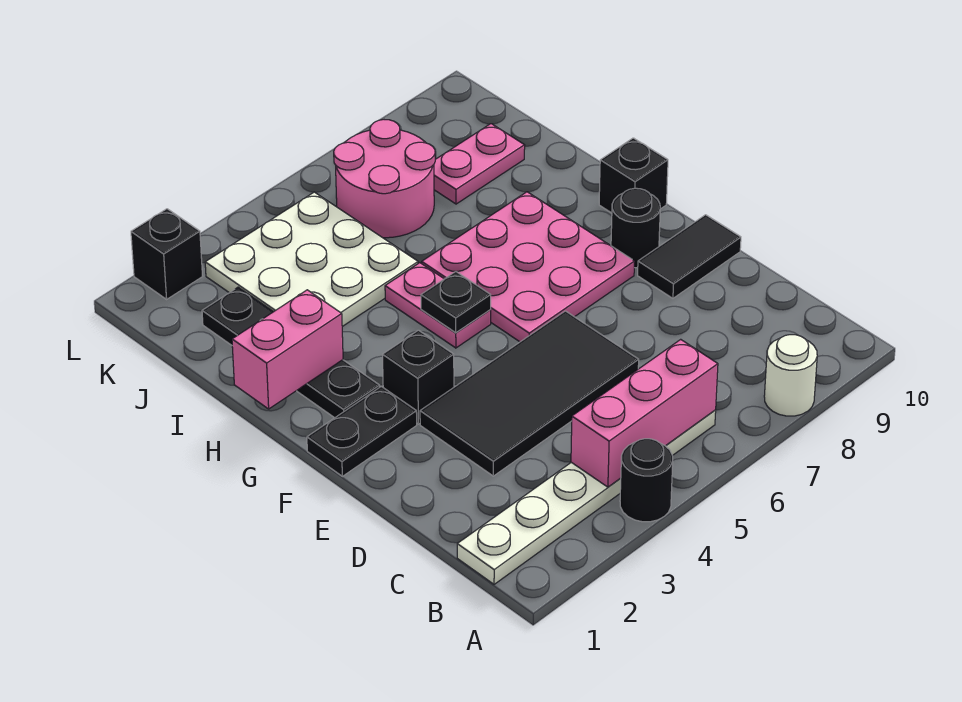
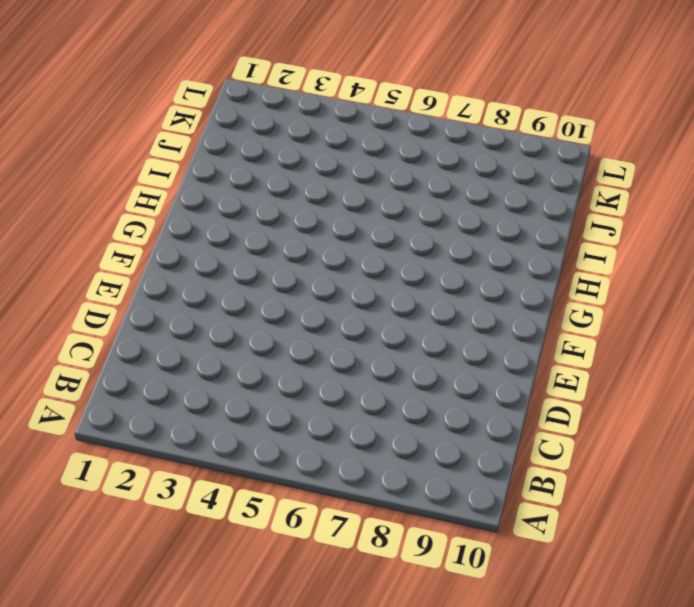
none -> black round brick A4 level 1
none -> white round brick A8 level 1
none -> white plate B1:B6 level 1

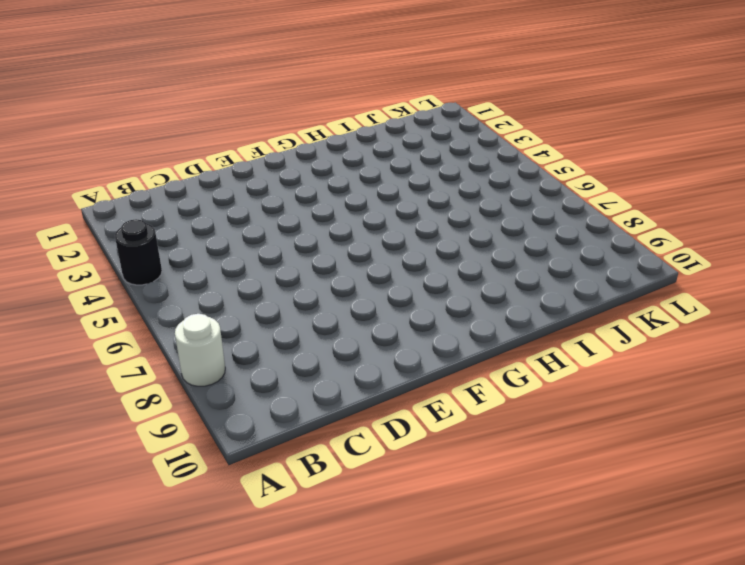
none -> white plate B1:B6 level 1
none -> black tile D3:E6 level 1
none -> black tile E9:E10 level 1

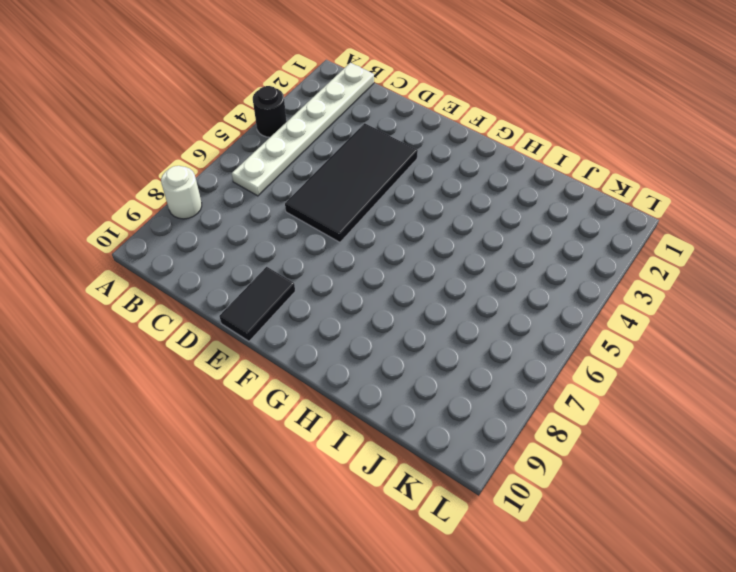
none -> black plate F1:F2 level 1
none -> black brick F3 level 1
none -> pink plate F6:H8 level 1

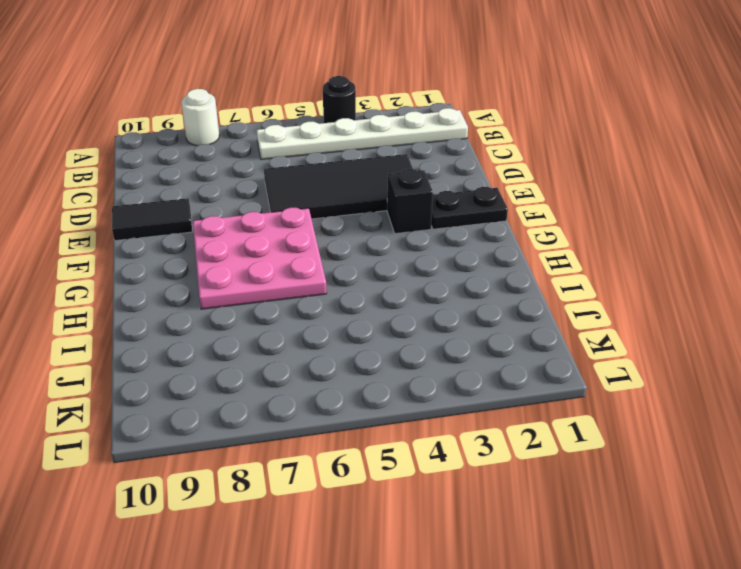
none -> black round brick F9 level 1
none -> black plate G2:J2 level 1
none -> pink plate G5:H5 level 1

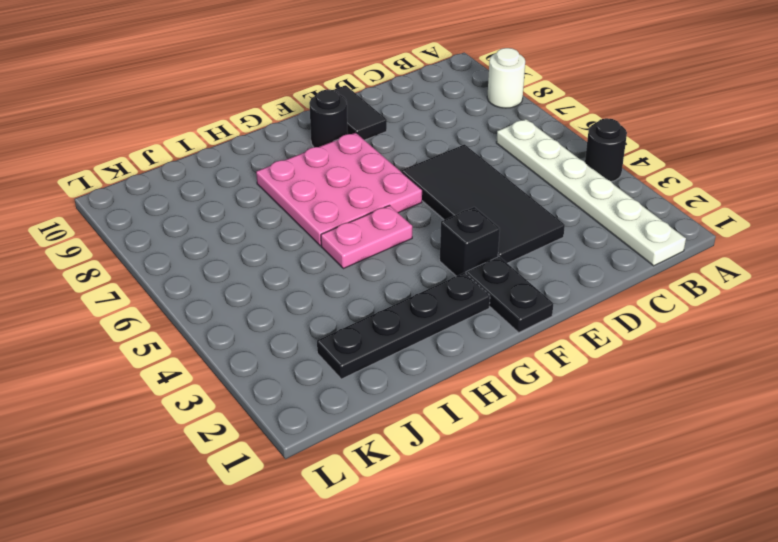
none -> black brick G10 level 1
none -> white plate I3:K5 level 1
none -> pink round brick J6:K7 level 1

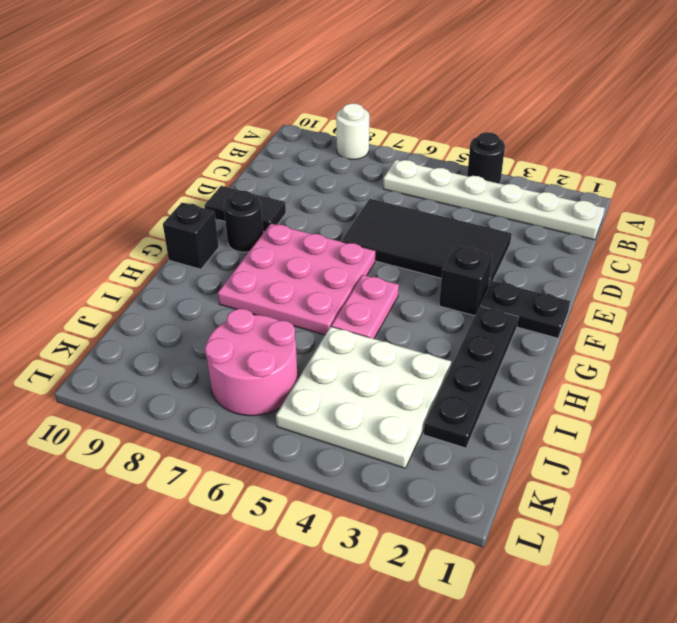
none -> pink plate J8:J9 level 1
none -> black brick L2 level 1
none -> pink brick B4:B6 level 2

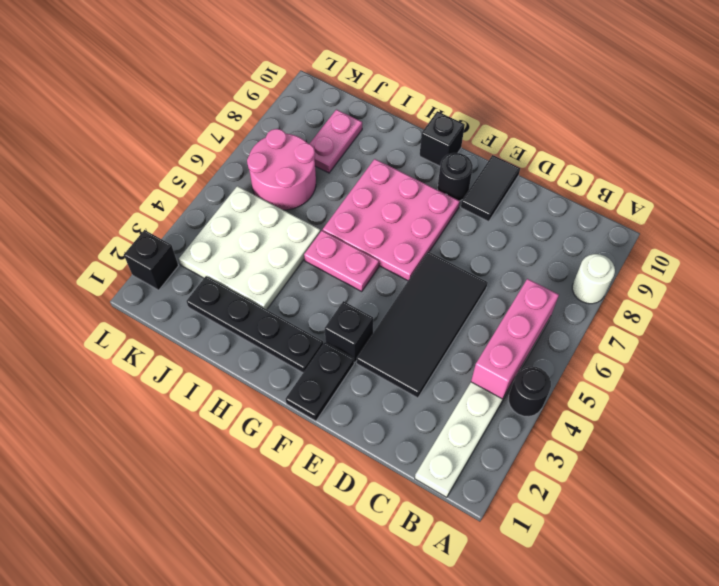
none -> black plate G5 level 2
none -> pink brick H1:H2 level 2

